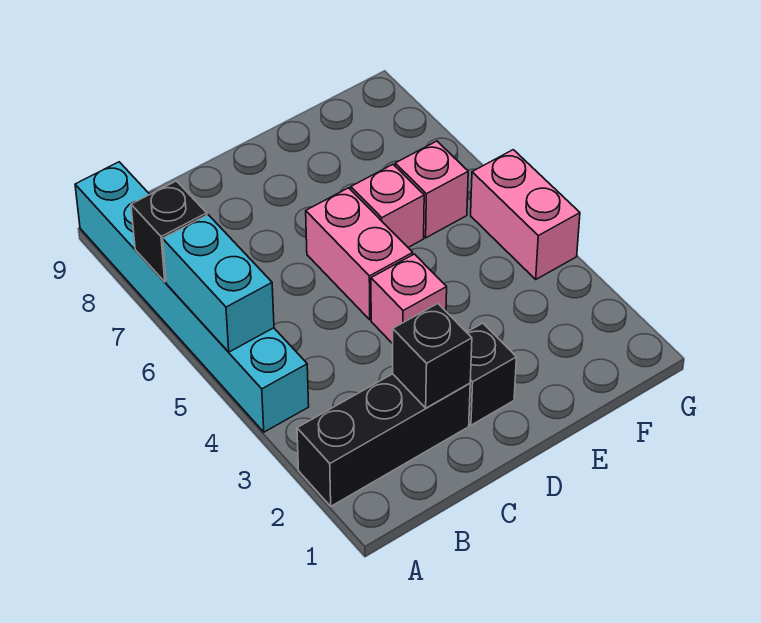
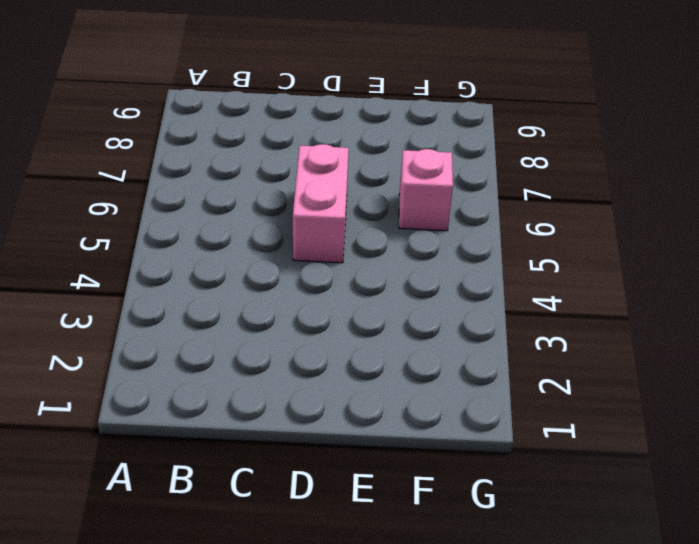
none -> black brick A2:C2 level 1
none -> cyan brick A4:A9 level 1

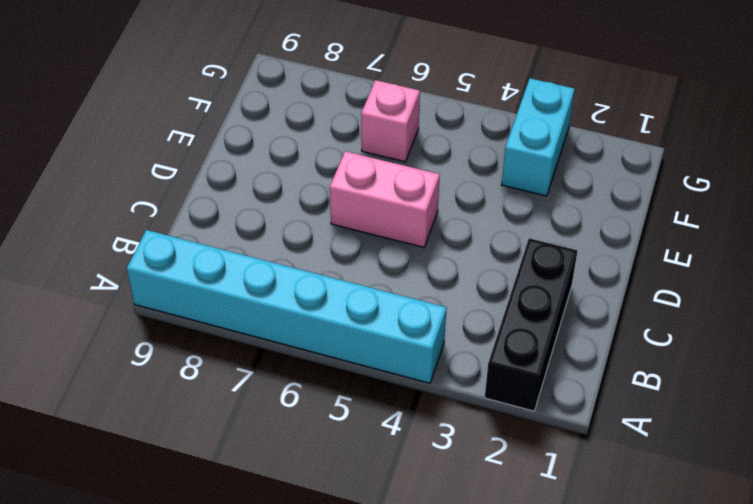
cyan brick F3:G3 level 1 -> cyan brick A5:A6 level 2
none -> black brick D2 level 1
none -> pink brick D4 level 1

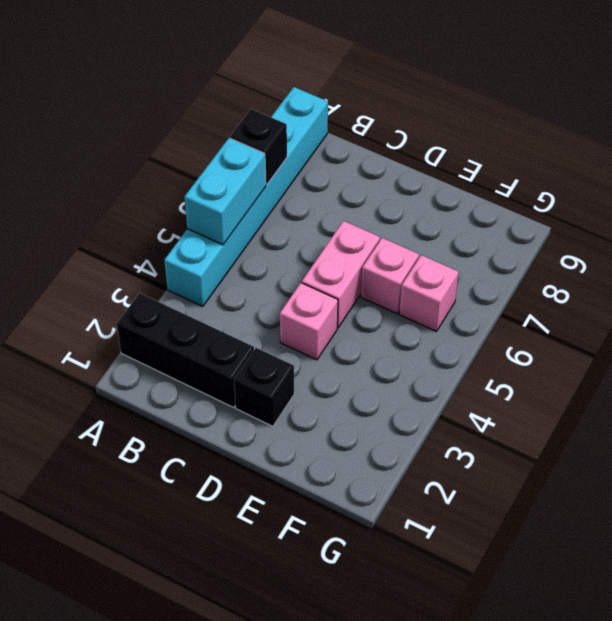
none -> pink brick G4:G5 level 1
none -> black brick C2 level 2

